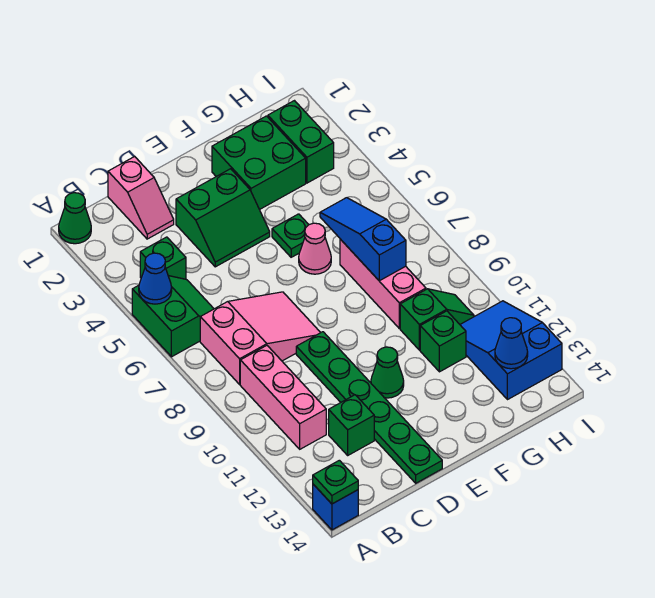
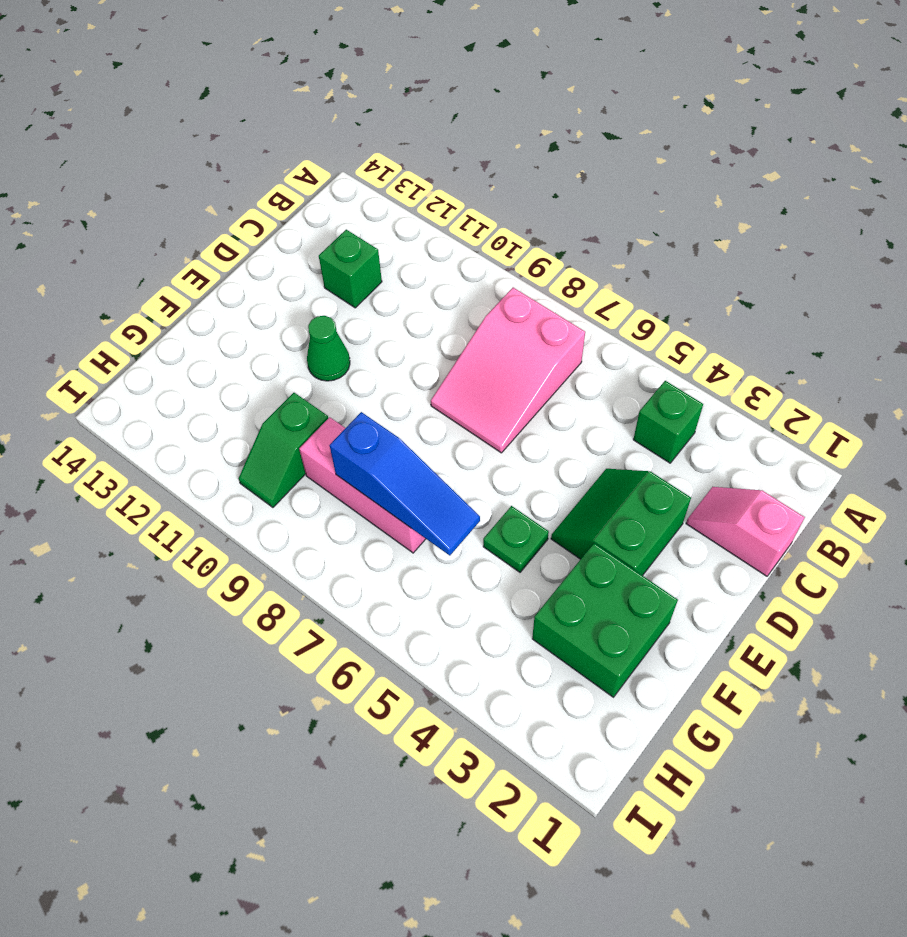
none -> green cone A1 level 1
none -> green slope A5:B6 level 1 top A
none -> blue brick A14 level 1

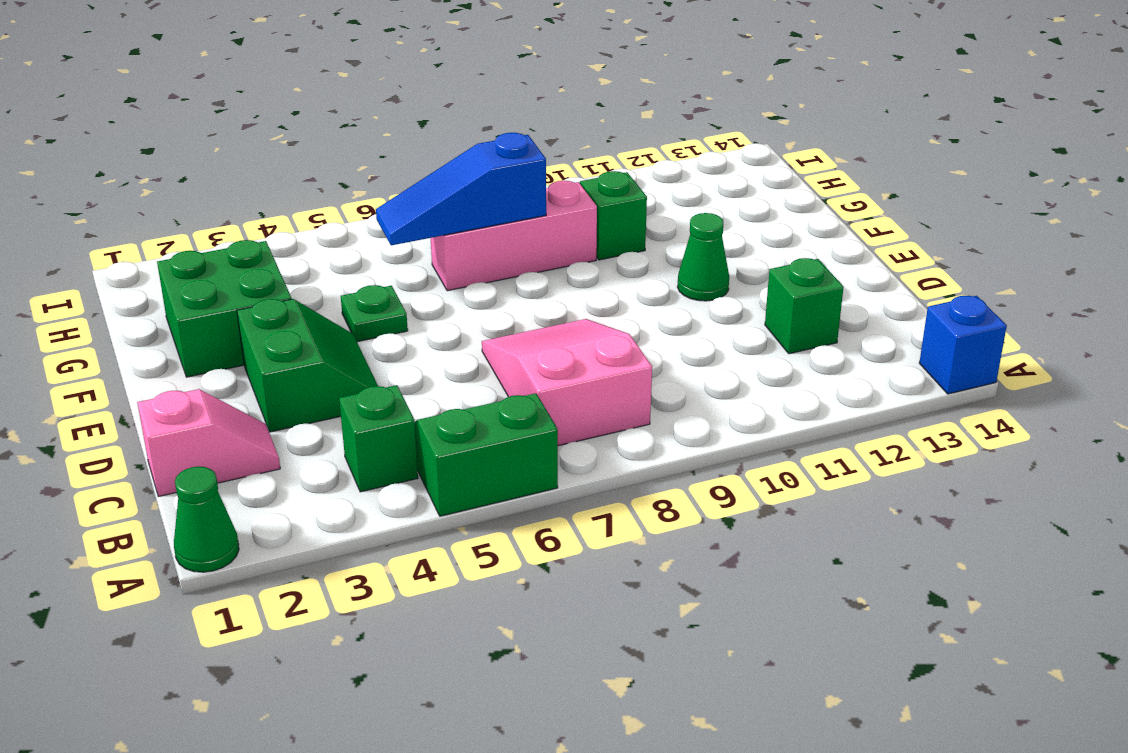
none -> pink brick B9:B11 level 1
none -> green plate D9:D14 level 1
none -> pink cone F6 level 1

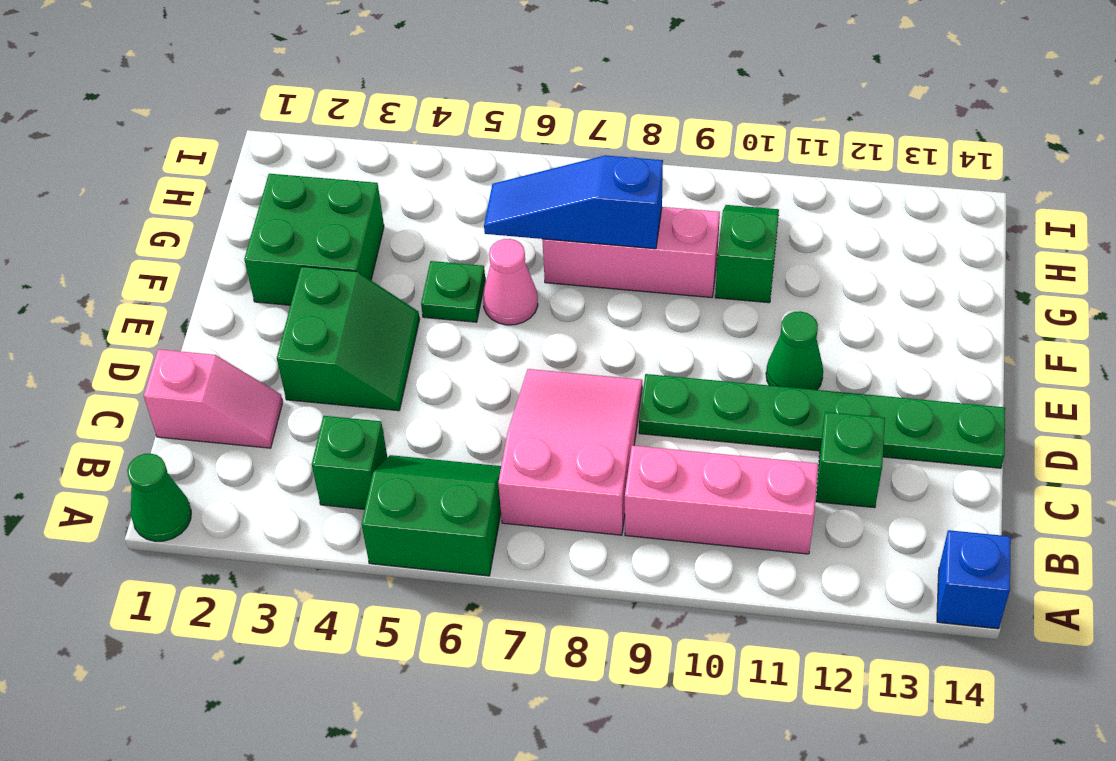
none -> green brick G11 level 1
none -> green brick H2:H3 level 1
none -> blue slope H11:I13 level 1 top 13

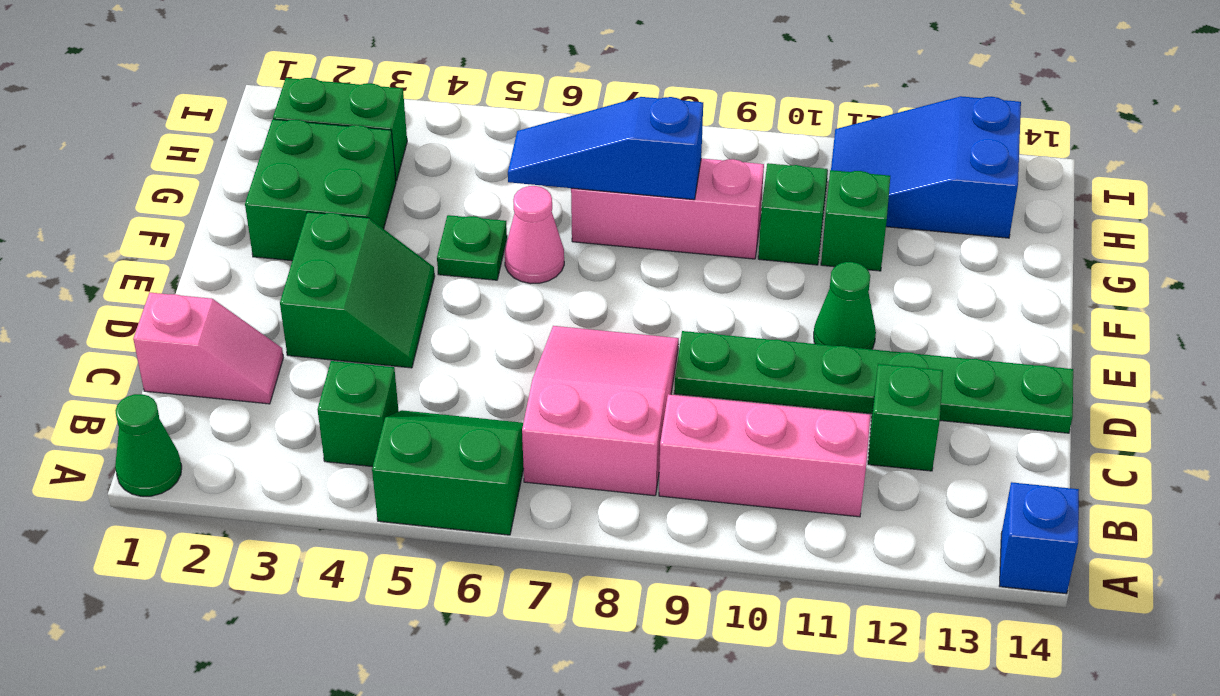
none -> blue cone A5 level 2
none -> green plate A14 level 2
none -> blue cone H13 level 2

